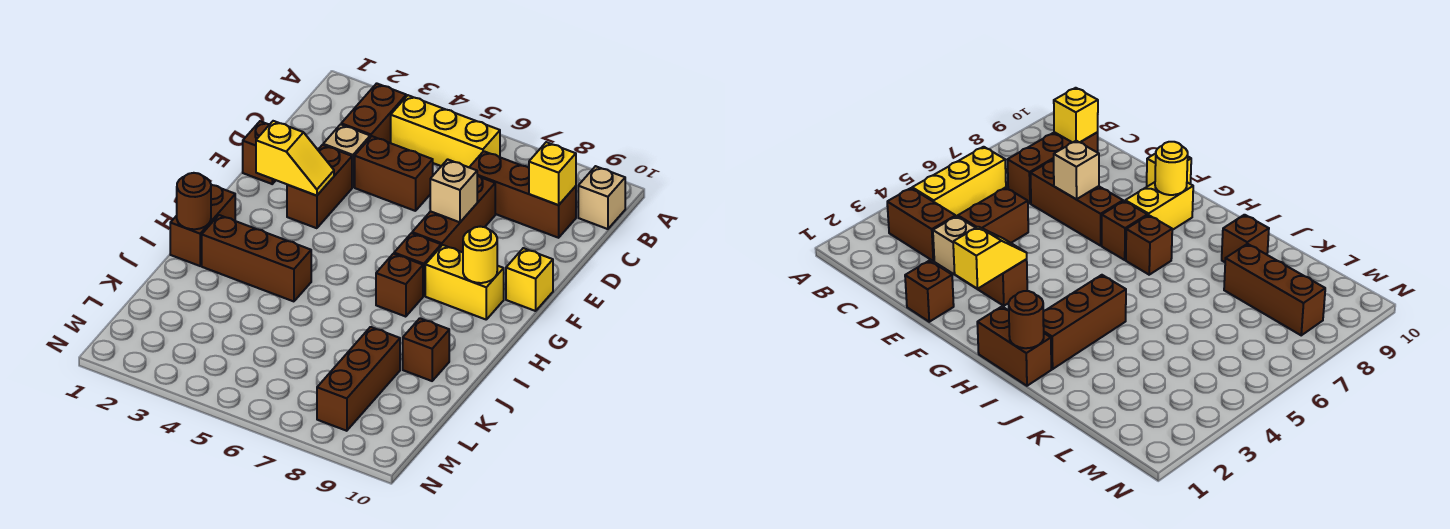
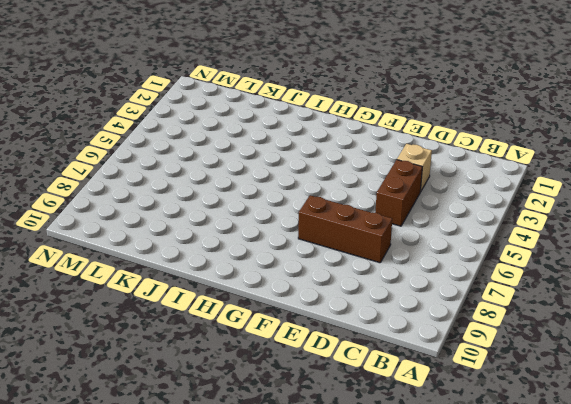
none -> brown brick B3:C3 level 1
none -> yellow brick B4:B6 level 1
none -> tan brick B10 level 1

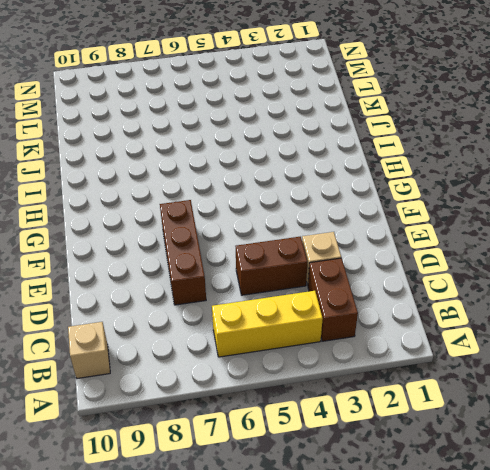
none -> brown brick C7:C9 level 1
none -> brown brick E1 level 1
none -> brown brick E3:F3 level 1

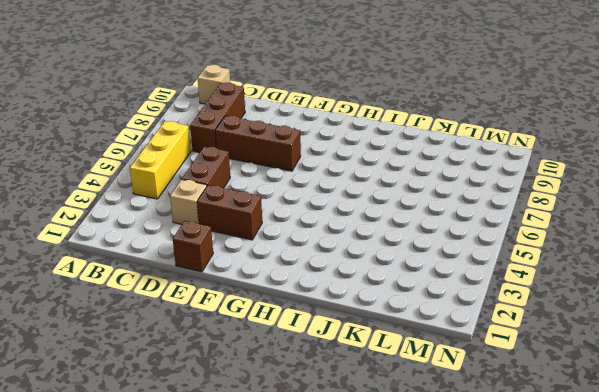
none -> brown brick B3:C3 level 1
none -> yellow brick F10 level 1
none -> brown brick G7 level 1

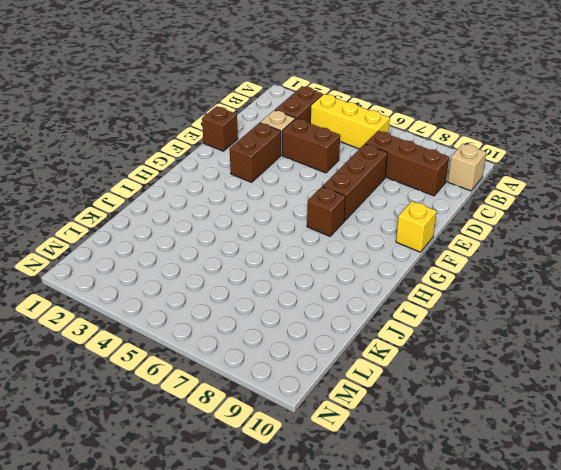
none -> yellow brick G8:G9 level 1
none -> brown brick H1:I1 level 1
none -> brown brick H7 level 1

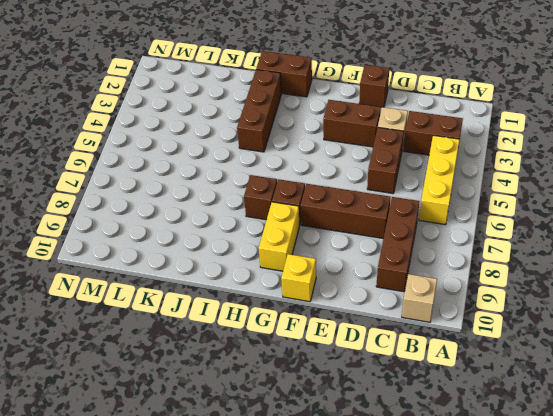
none -> brown brick J9 level 1
none -> brown brick K8:M8 level 1
none -> yellow brick C9 level 2

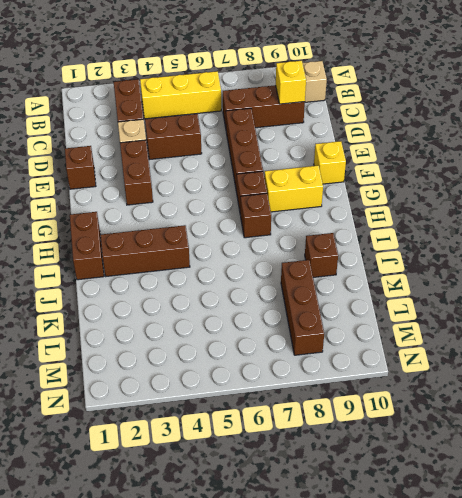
none -> tan brick E7 level 2
none -> yellow slope F2:F3 level 2 top 2
none -> yellow round brick G9 level 2

